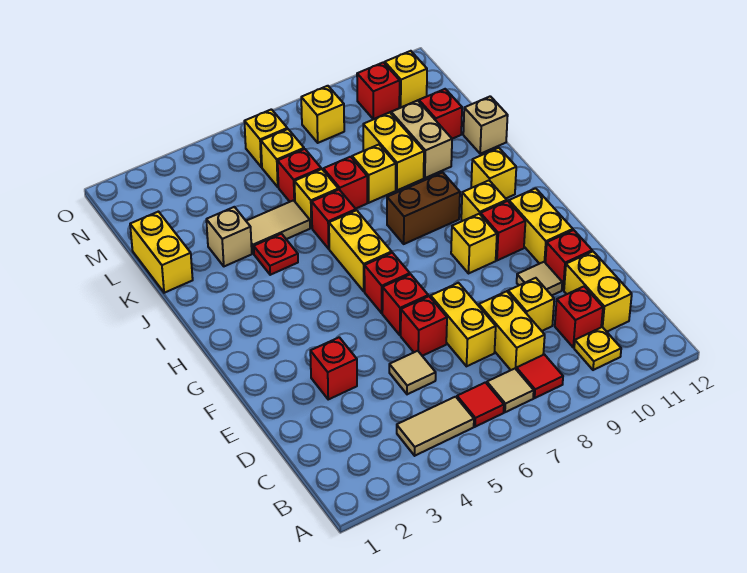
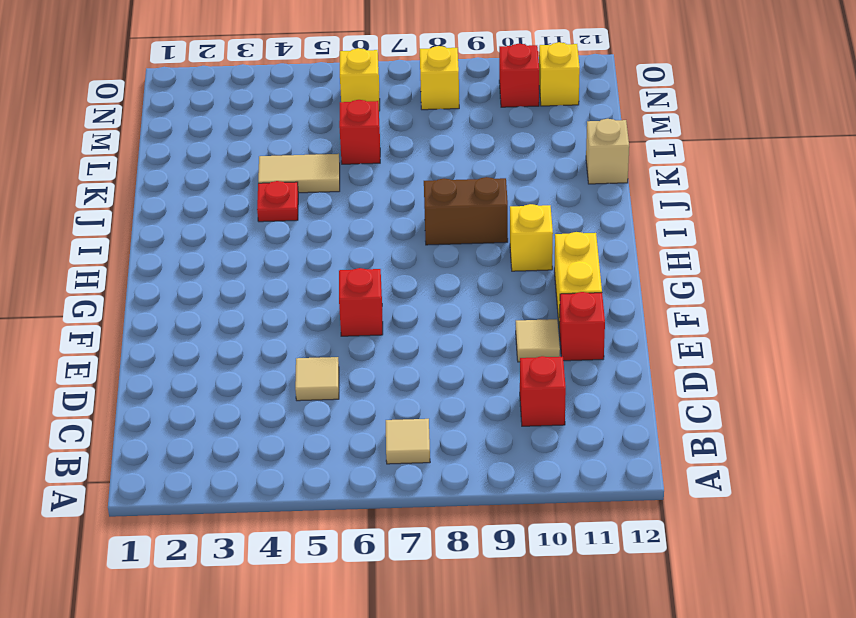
none -> tan tile B4:B5 level 1
none -> red tile B6 level 1
none -> red tile B8 level 1
none -> yellow plate B10 level 1

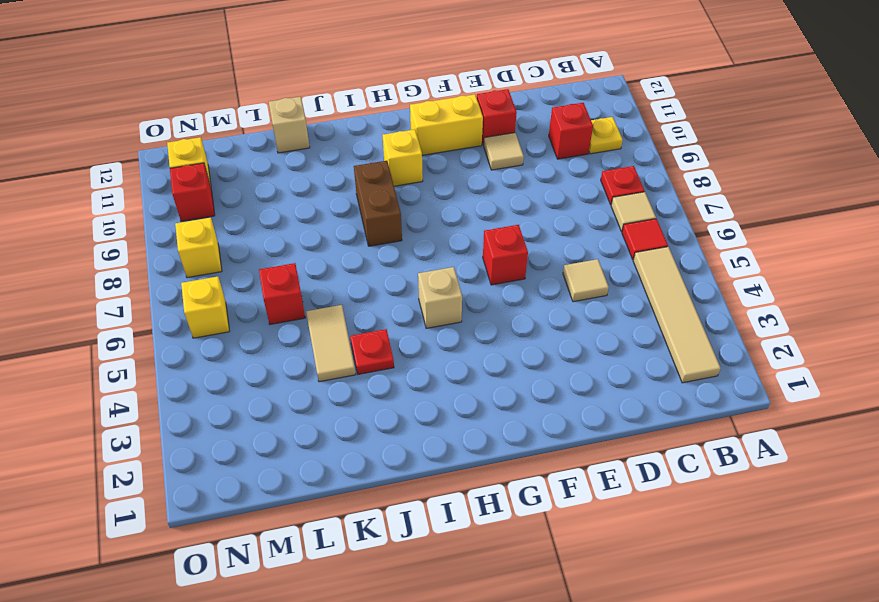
tan tile B2:B5 level 1 -> tan tile B4:B5 level 1
red plate B8 level 1 -> red tile B8 level 1
tan brick H5 level 1 -> tan brick K3 level 1
none -> yellow brick C8:D8 level 1
none -> yellow brick C11:D11 level 1
none -> yellow brick D7:E7 level 1
none -> yellow brick D9 level 1

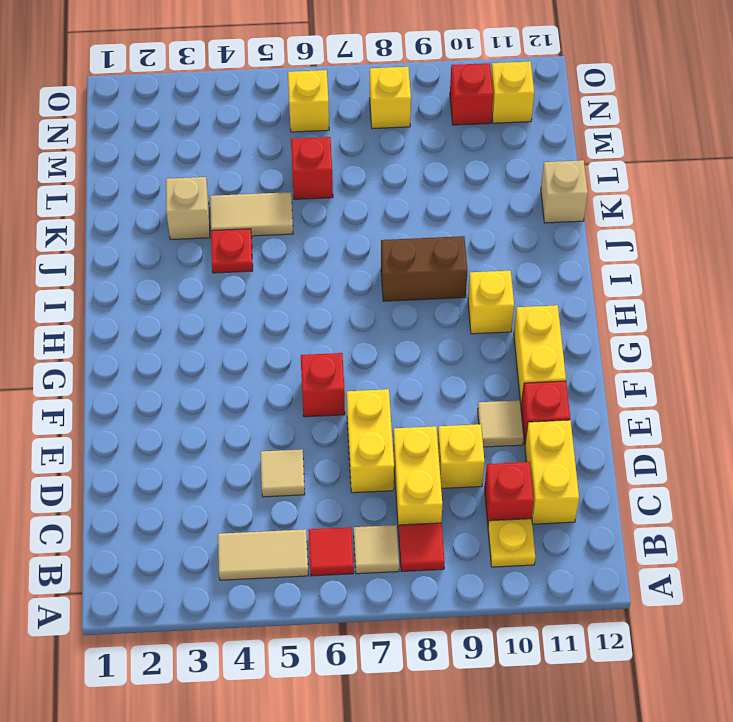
none -> red brick E3 level 1
none -> red brick E6 level 1
none -> red brick G6 level 1
none -> yellow brick G9 level 1

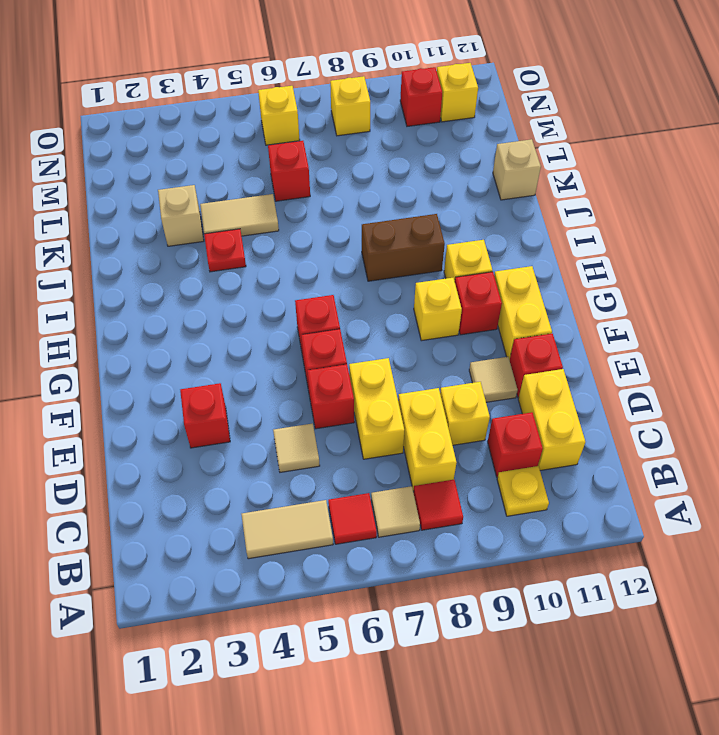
none -> yellow brick H6:I6 level 1
none -> yellow brick I11 level 1
none -> red brick J6 level 1
none -> yellow brick K1:L1 level 1

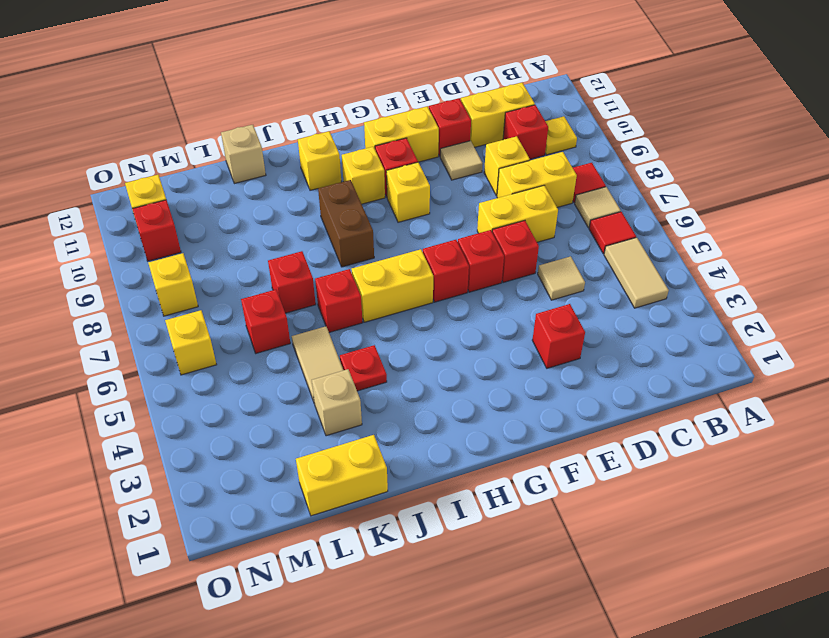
none -> yellow brick K6 level 1
none -> yellow brick K8 level 1
none -> yellow brick K9:L9 level 1
none -> tan brick K10:L10 level 1

